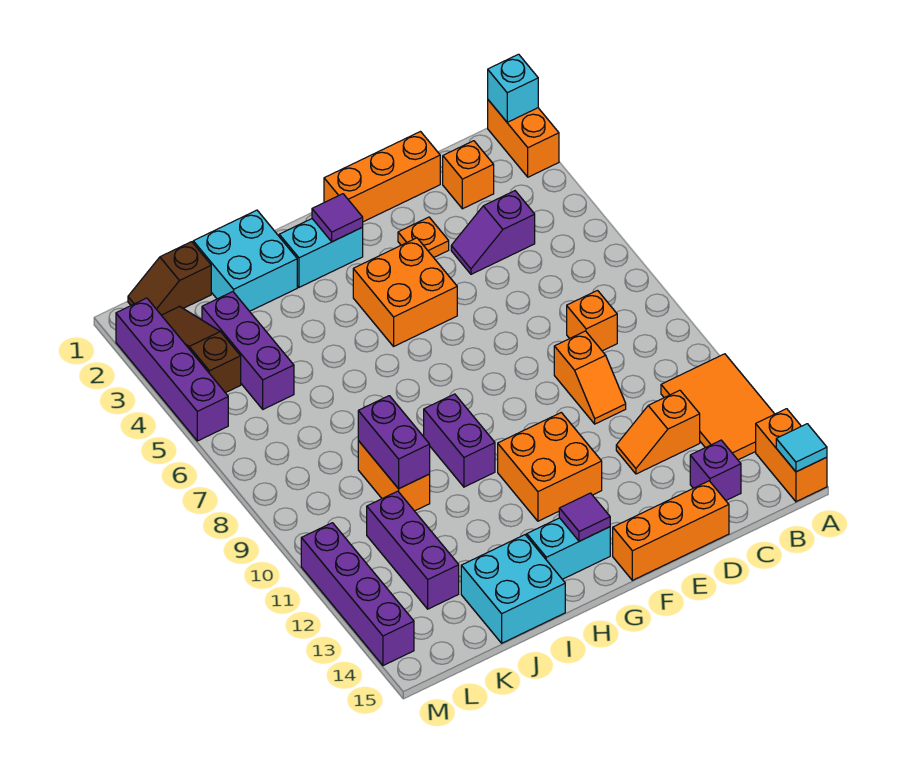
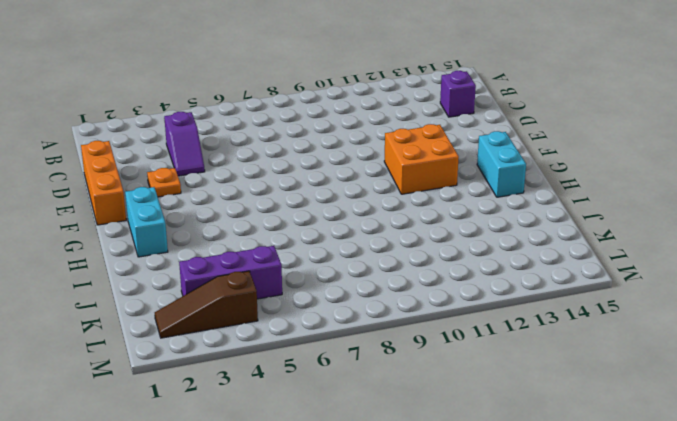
none -> orange brick A1:A2 level 1
none -> orange tile A11:B13 level 1
none -> orange brick A14:A15 level 1
none -> orange brick C2 level 1

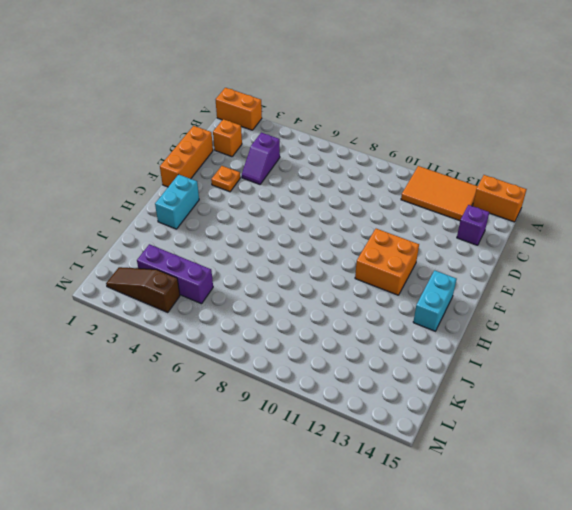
none -> orange brick C8 level 1
none -> orange slope C12:D12 level 1 top C
none -> orange slope D9:D10 level 1 top 9
none -> orange brick D15:F15 level 1

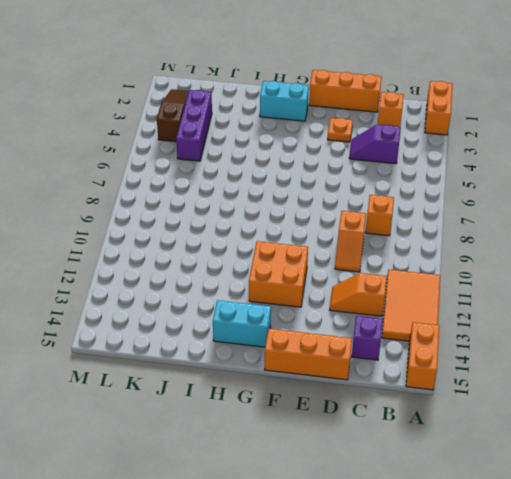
none -> orange brick F4:G5 level 1
none -> purple brick H9:H10 level 1
none -> cyan brick I1:J2 level 1
none -> cyan brick I14:J15 level 1

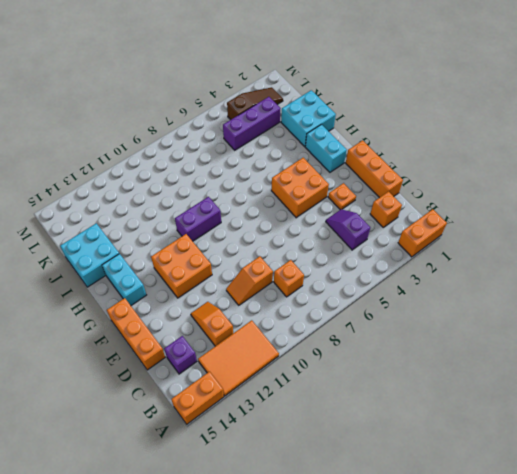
none -> orange brick J9:J10 level 1
none -> brown slope K1:L1 level 1 top K
none -> purple brick K11:K13 level 1
none -> purple brick M2:M5 level 1

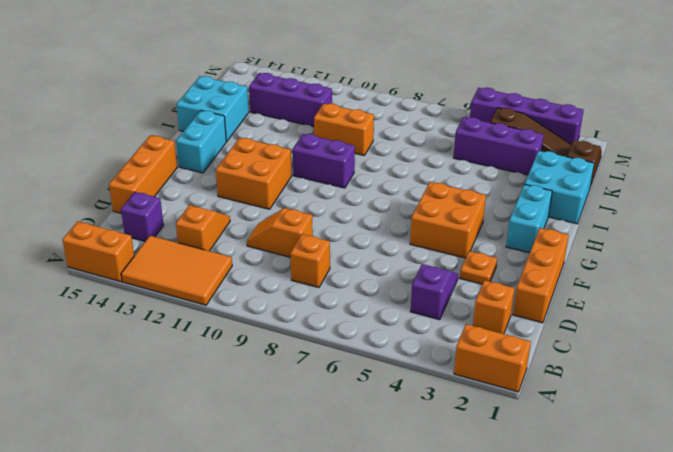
none -> purple brick M11:M14 level 1
none -> cyan brick A1 level 2
none -> cyan tile A15 level 2
none -> purple tile G2 level 2

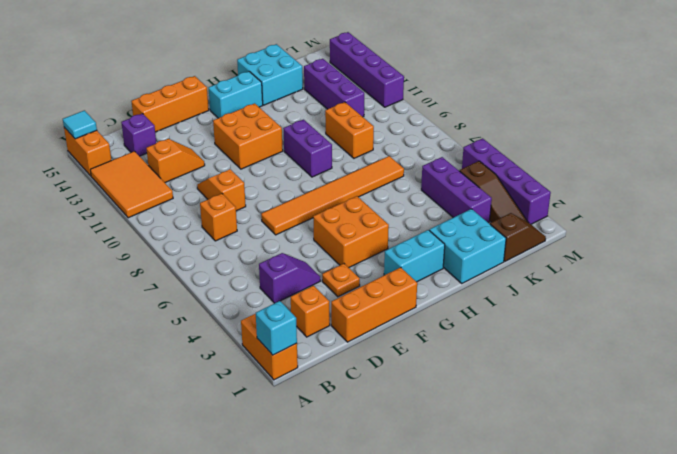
orange tile E7:J7 level 1 -> none
none -> purple tile G2 level 2
none -> purple tile G14 level 2
none -> purple brick J9:J10 level 2

